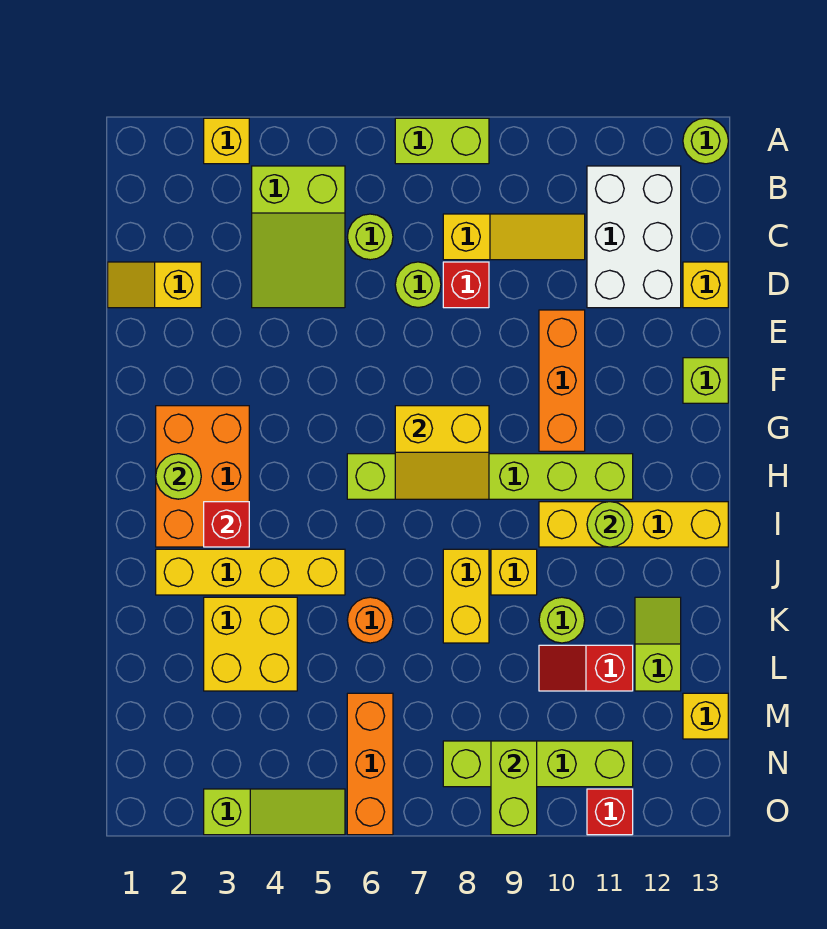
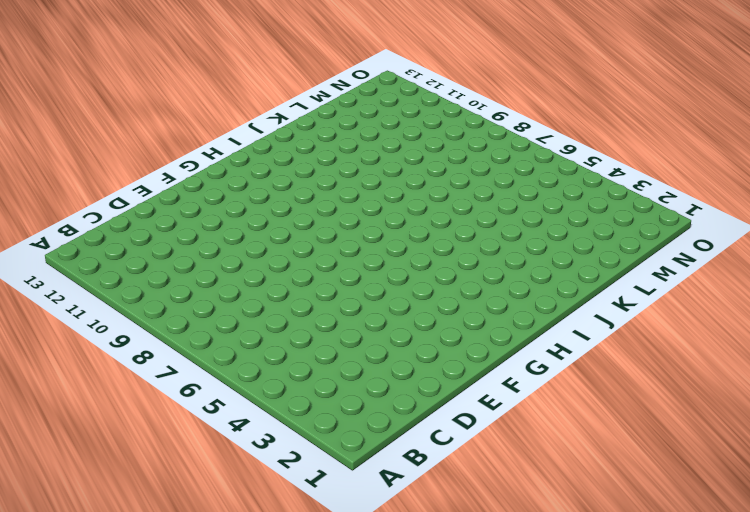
none -> yellow brick A3 level 1
none -> lime brick A7:A8 level 1
none -> lime round brick A13 level 1
none -> lime slope B4:D5 level 1 top B

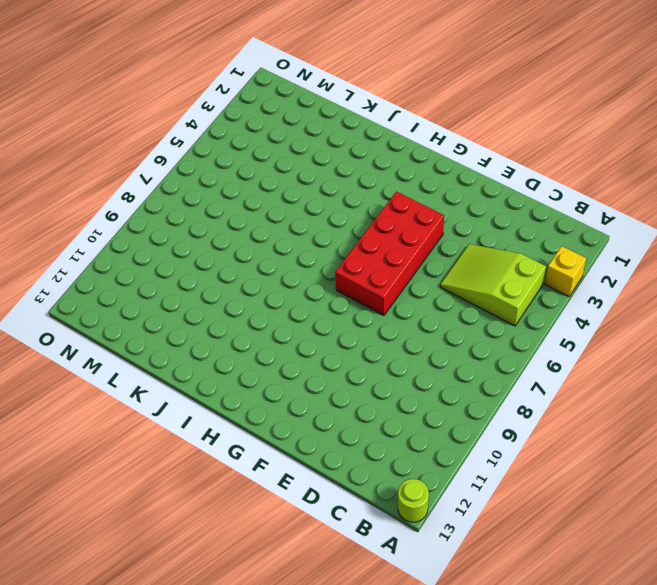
red brick F4:G7 level 1 -> none
none -> lime brick A7:A8 level 1
none -> white brick B11:D12 level 1
none -> lime round brick C6 level 1
none -> yellow slope C8:C10 level 1 top 8

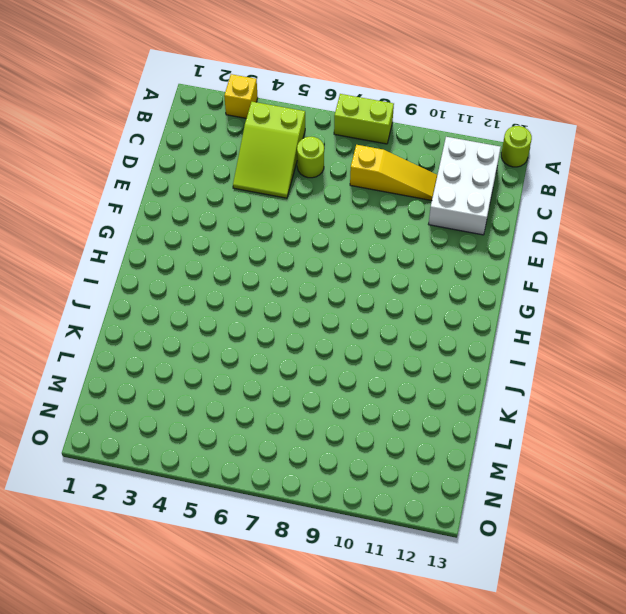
none -> yellow slope D1:D2 level 1 top 2
none -> lime round brick D7 level 1
none -> red brick D8 level 1
none -> yellow brick D13 level 1

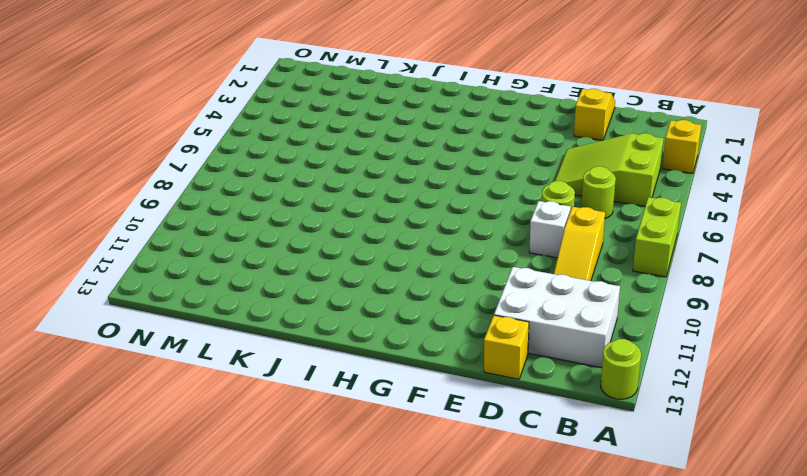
white brick D8 level 1 -> red brick D8 level 1
none -> orange brick E10:G10 level 1
none -> lime brick F13 level 1
none -> orange brick G2:I3 level 1
none -> lime brick H6:H11 level 1

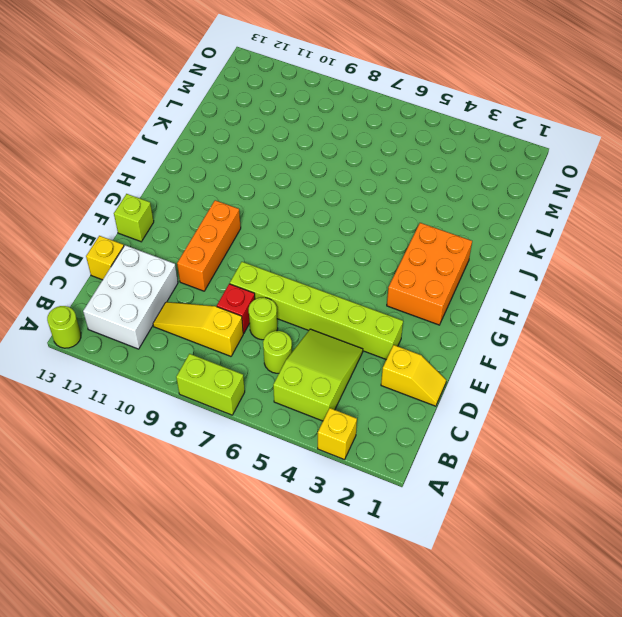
lime brick E3:E8 level 1 -> lime brick H6:H11 level 1
none -> yellow brick I10:I13 level 1
none -> yellow brick J2:J5 level 1
none -> yellow brick J8:K8 level 1
none -> yellow brick J9 level 1

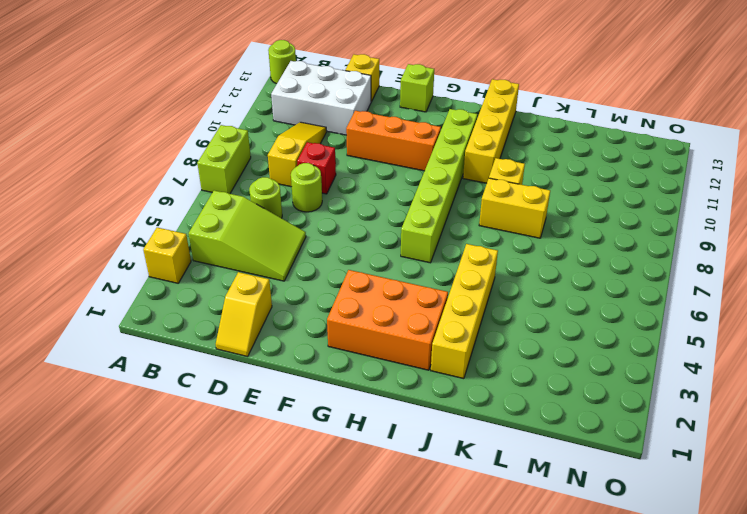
none -> yellow brick K3:L4 level 1
none -> orange round brick K6 level 1
none -> lime round brick K10 level 1
none -> lime slope K12:L12 level 1 top L

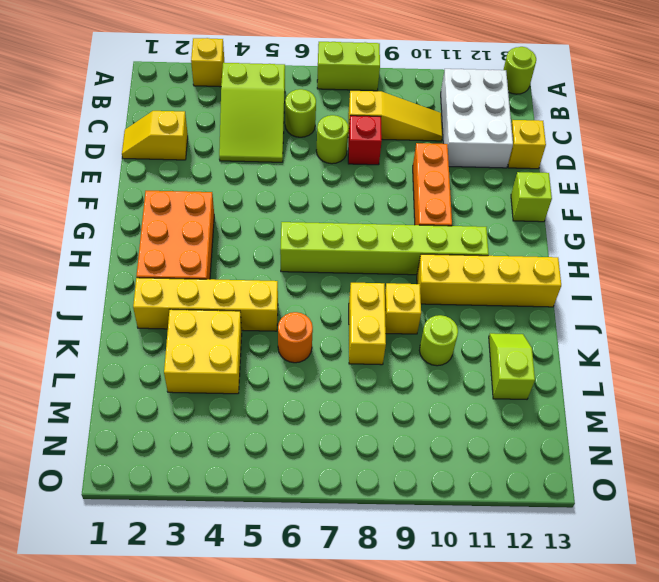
none -> red slope L10:L11 level 1 top 11
none -> orange brick M6:O6 level 1
none -> yellow brick M13 level 1
none -> lime brick N8:N11 level 1

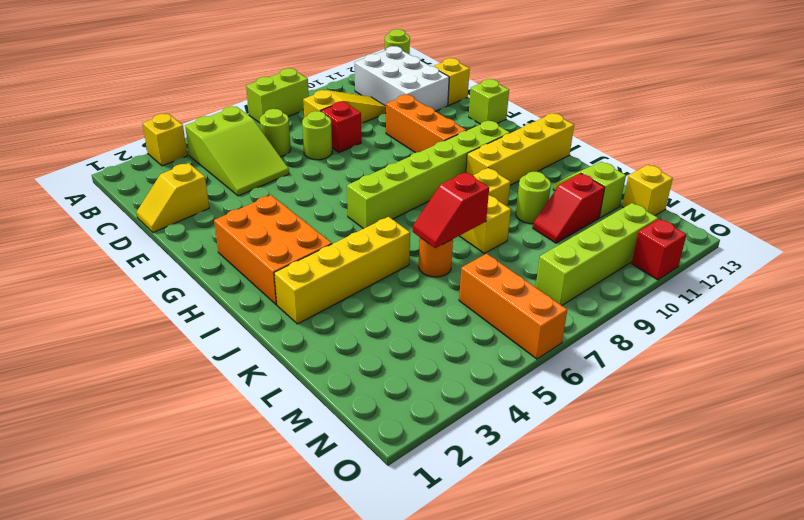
red slope K6:K7 level 2 top 7 -> none
none -> yellow brick K3:L4 level 1
none -> lime slope O3:O5 level 1 top 3
none -> yellow slope G7:H8 level 2 top G
none -> lime round brick H2 level 2

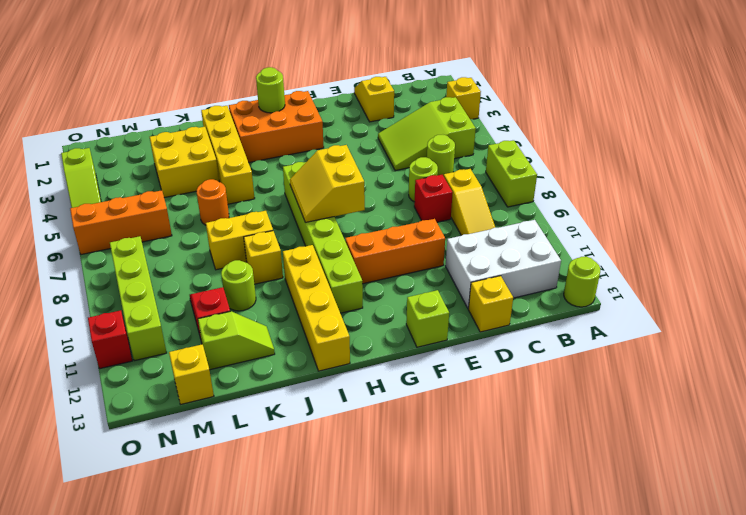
none -> red brick I3 level 2
none -> lime round brick I11 level 2
none -> lime brick N9:O9 level 2

